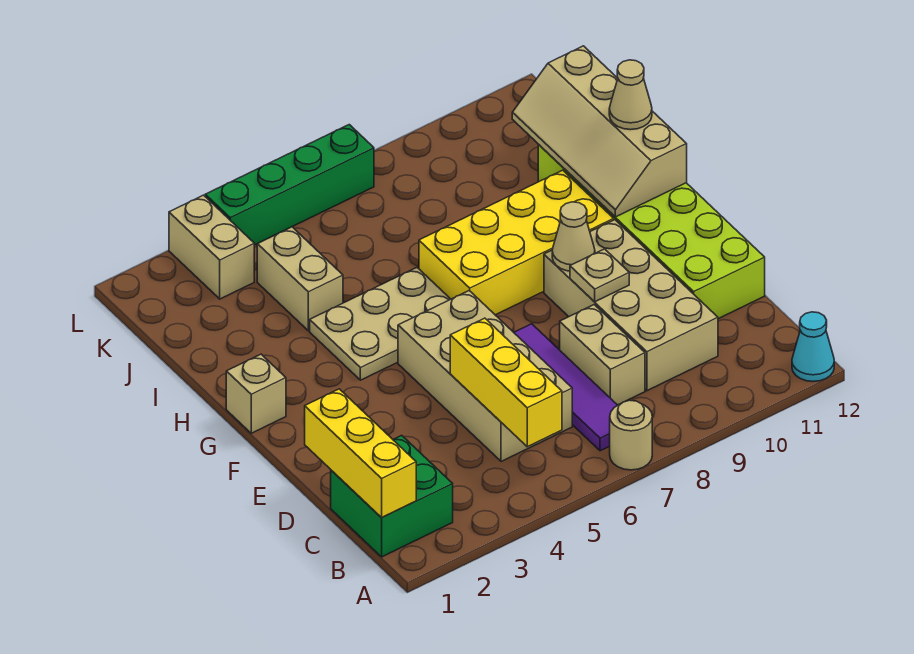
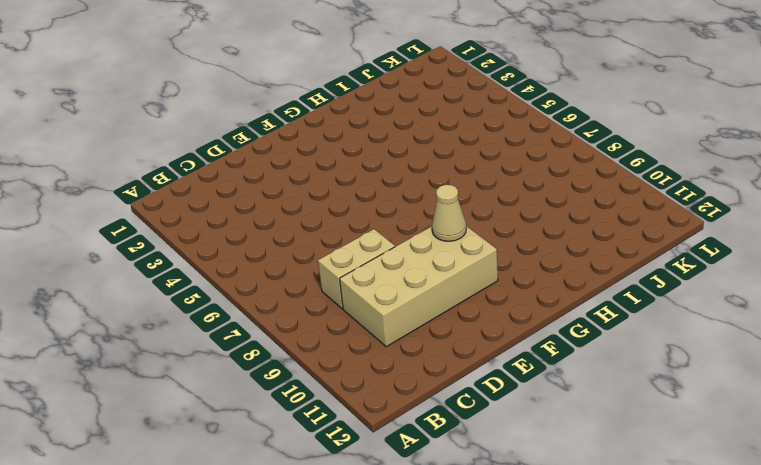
none -> tan round brick A7 level 1
none -> cyan cone A12 level 1
none -> green brick B1:C2 level 1

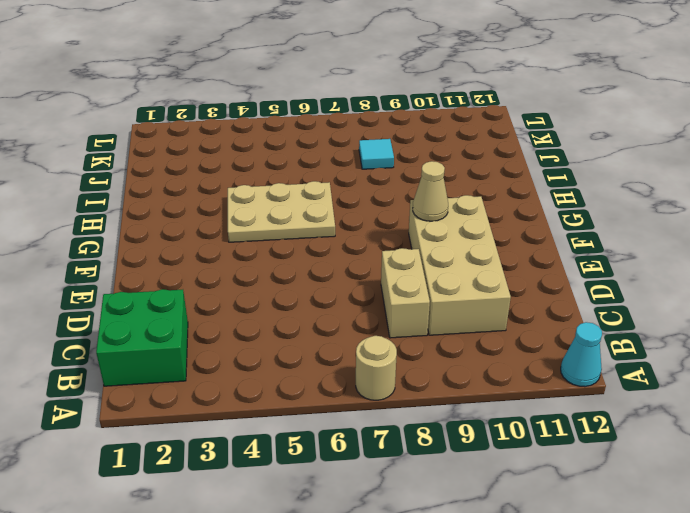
cyan tile J8 level 1 -> none
none -> purple tile B7:E7 level 1
none -> tan brick C5:F6 level 1
none -> lime brick D11:I12 level 1

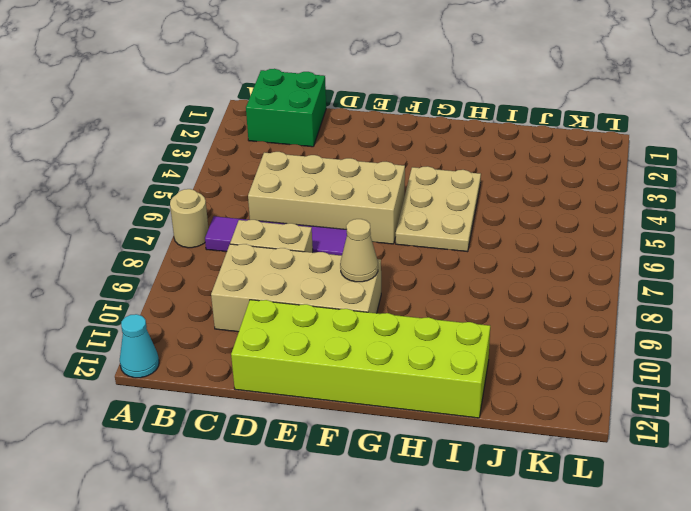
none -> tan brick G1 level 1
none -> yellow brick G7:H10 level 1
none -> tan brick I4:J4 level 1

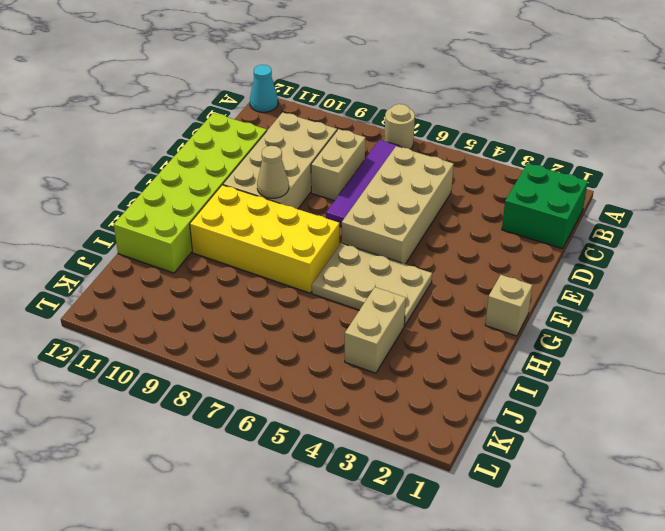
none -> tan brick K3:L3 level 1
none -> green brick L4:L7 level 1
none -> yellow brick B1:D1 level 2

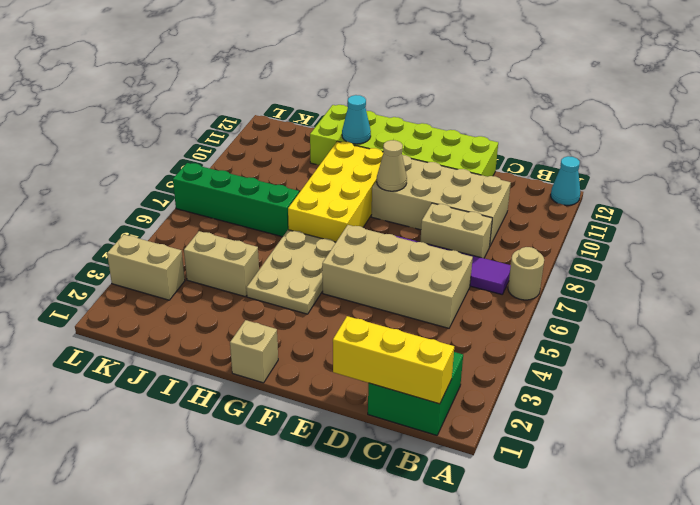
cyan cone H11 level 2 -> tan slope G11:J12 level 2 top 12
green brick I7:L7 level 1 -> green brick L4:L7 level 1
none -> yellow brick B5:D5 level 2
none -> tan plate E9 level 2
none -> tan cone H12 level 3

